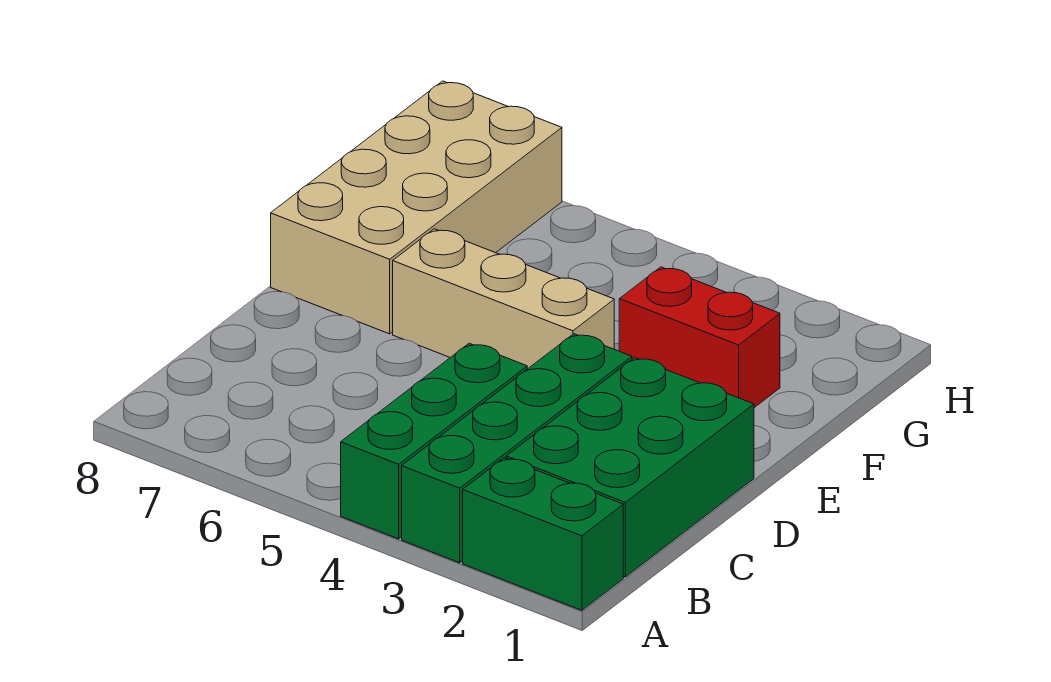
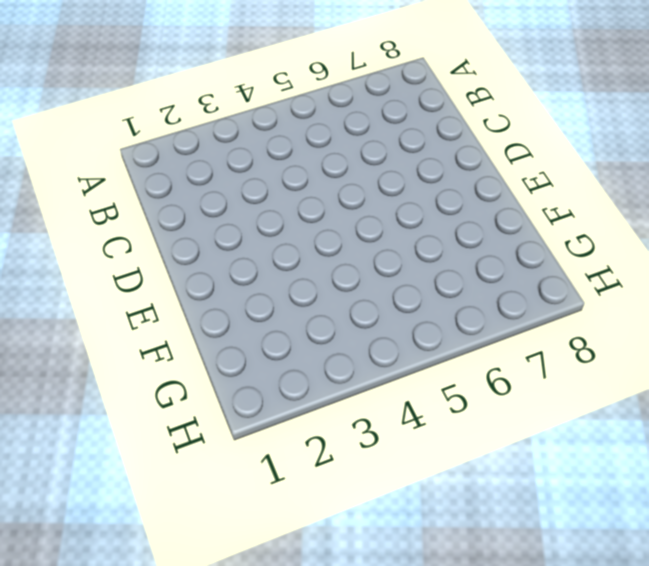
none -> green brick A1:A2 level 1
none -> green brick A3:D3 level 1

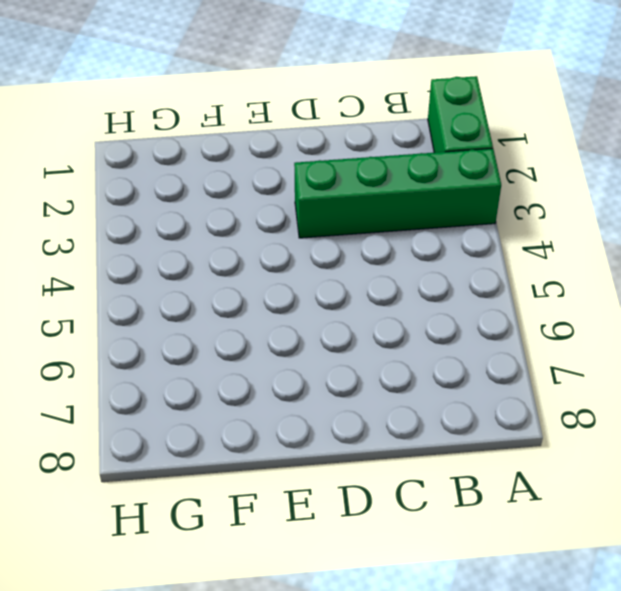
none -> green brick A4:C4 level 1
none -> green brick B1:D2 level 1

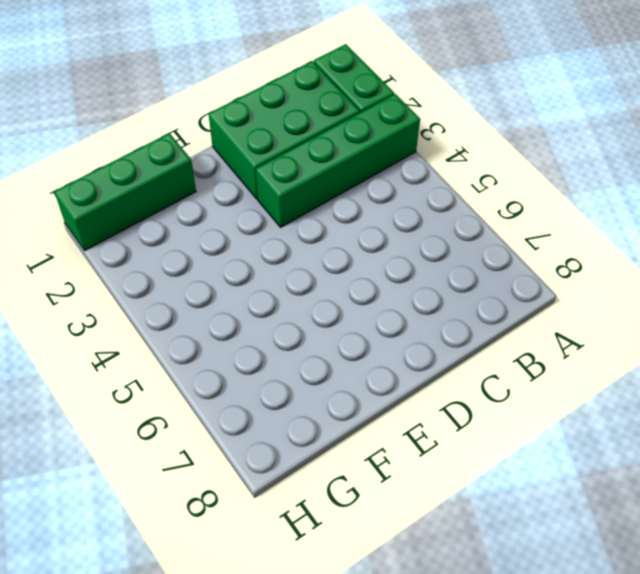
green brick F1:H1 level 1 -> green brick A4:C4 level 1
none -> tan brick E4:E6 level 1
none -> tan brick E7:H8 level 1

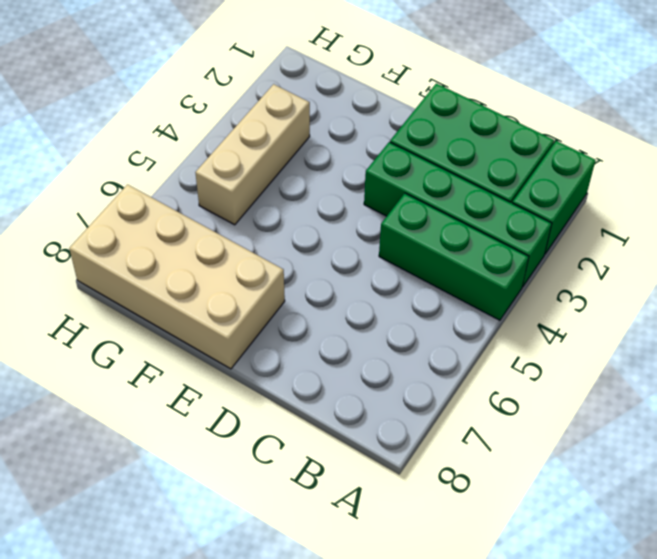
tan brick G3:G5 level 1 -> tan brick E4:E6 level 1
none -> red brick F2:F3 level 1

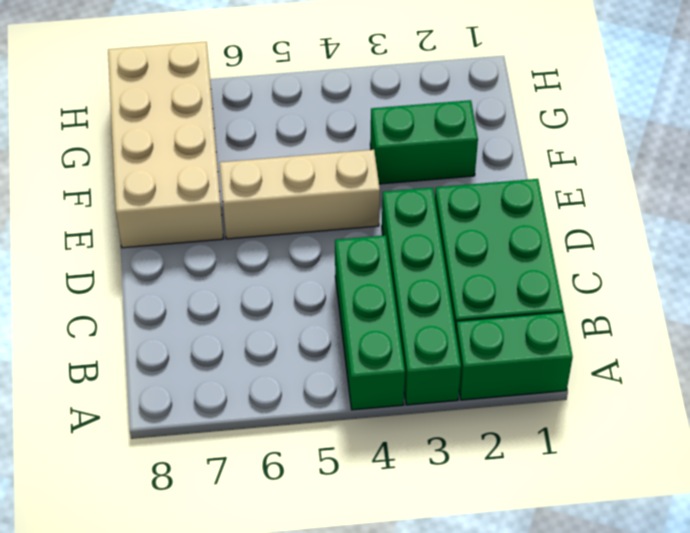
green brick F2:F3 level 1 -> red brick F2:F3 level 1

